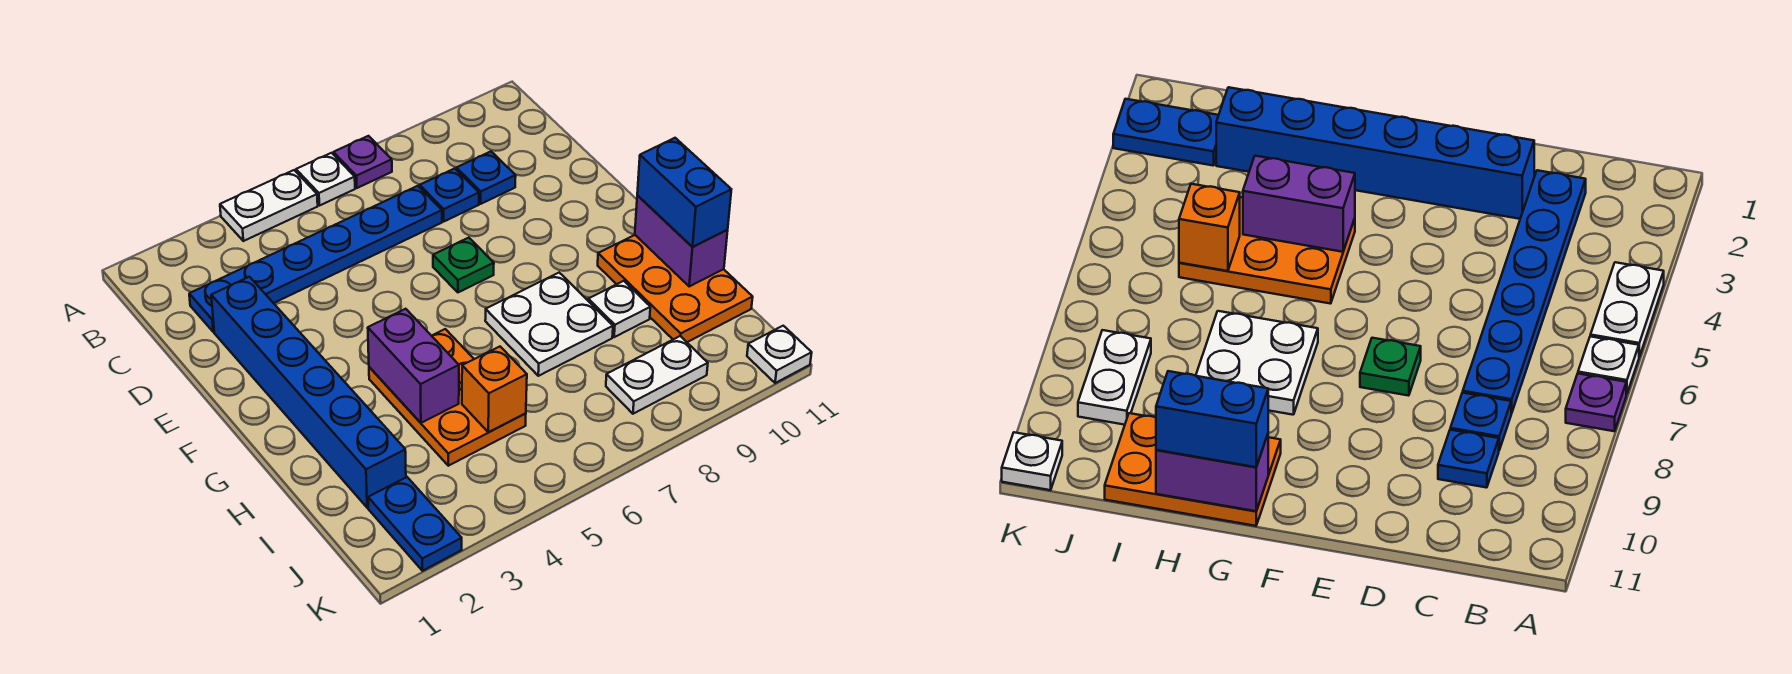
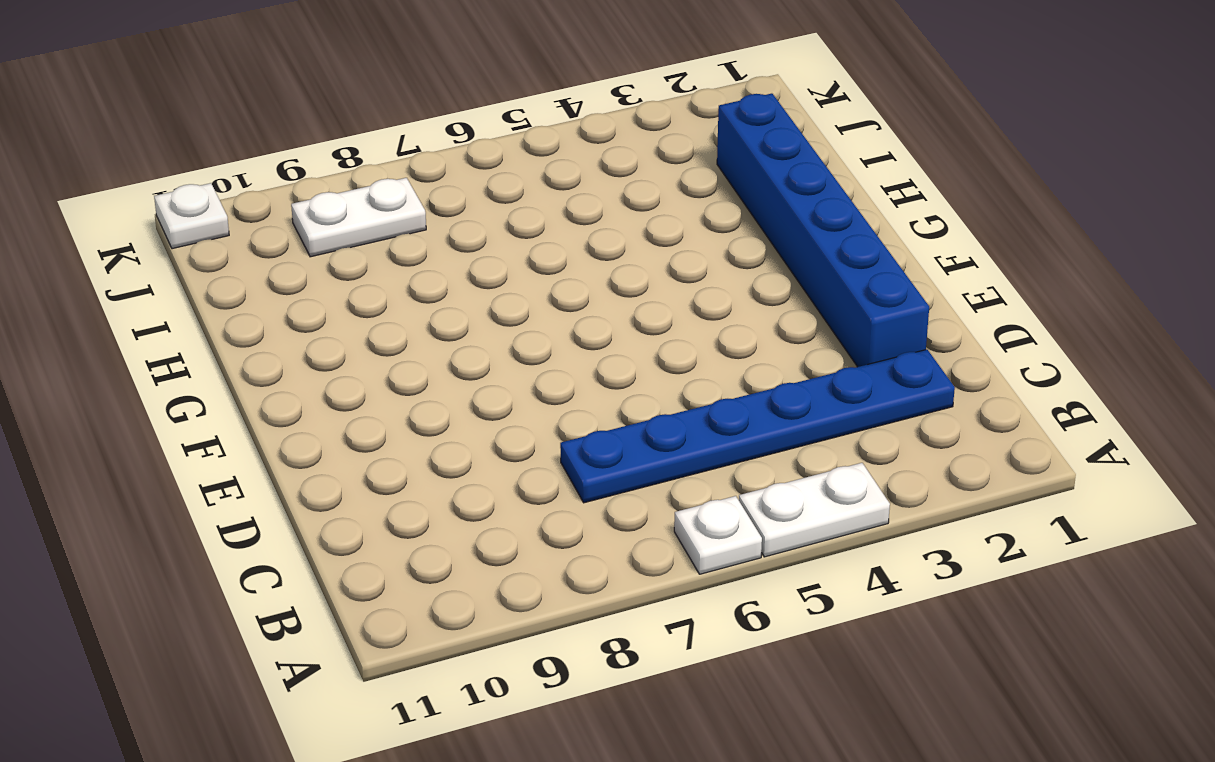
none -> purple plate A7 level 1
none -> blue plate C8 level 1
none -> blue plate C9 level 1

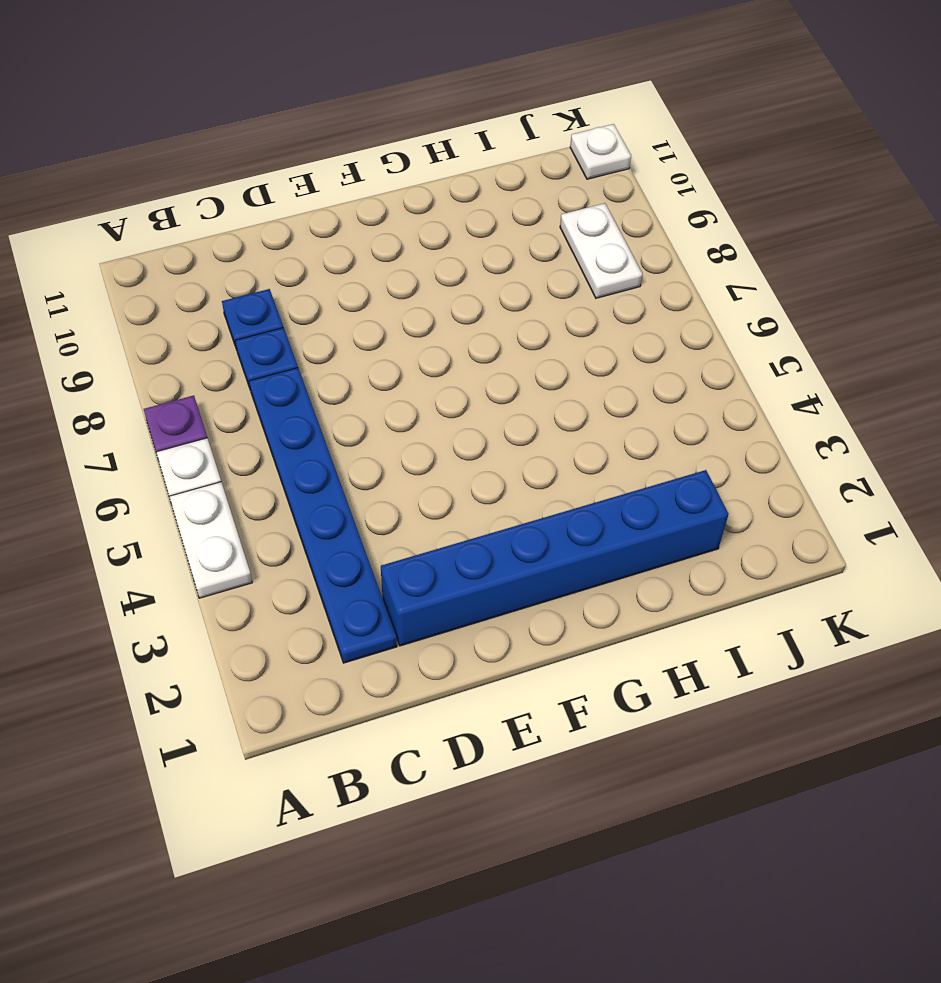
none -> green plate E7 level 1
none -> orange plate G4:I5 level 1
none -> white plate G7:H8 level 1

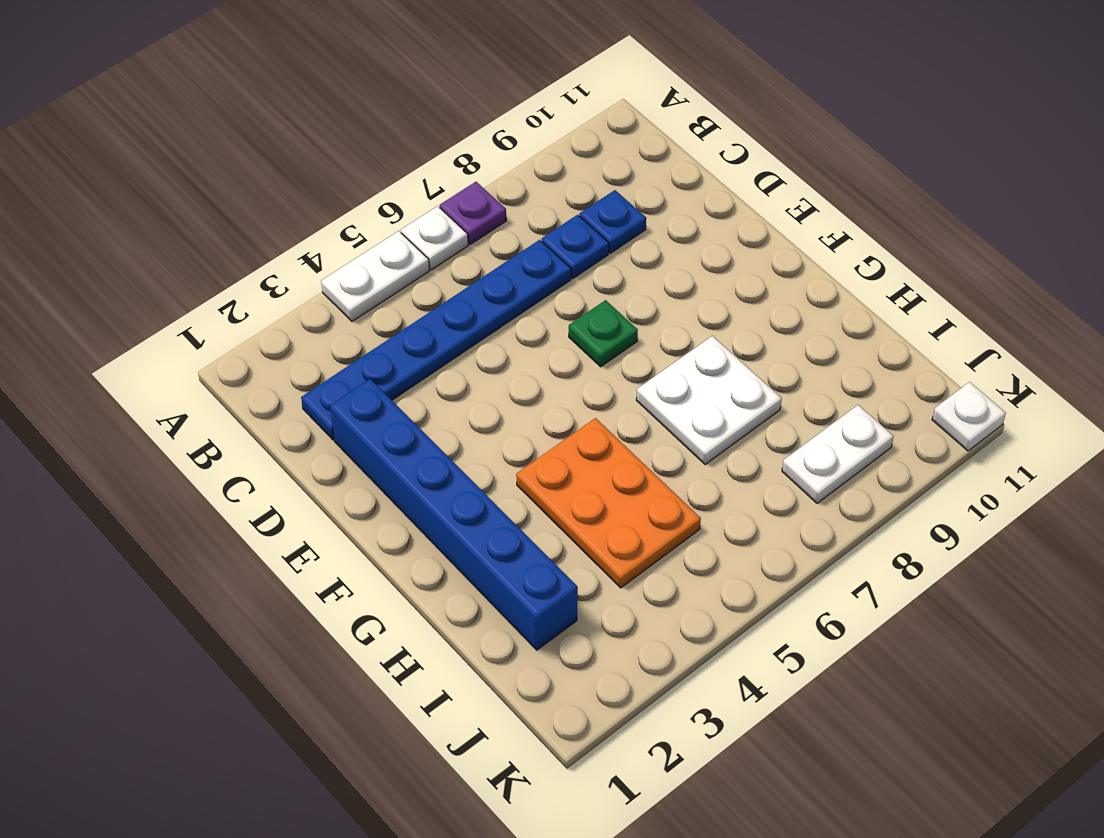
none -> orange plate G10:I11 level 1
none -> white plate H9 level 1
none -> blue plate J2:K2 level 1

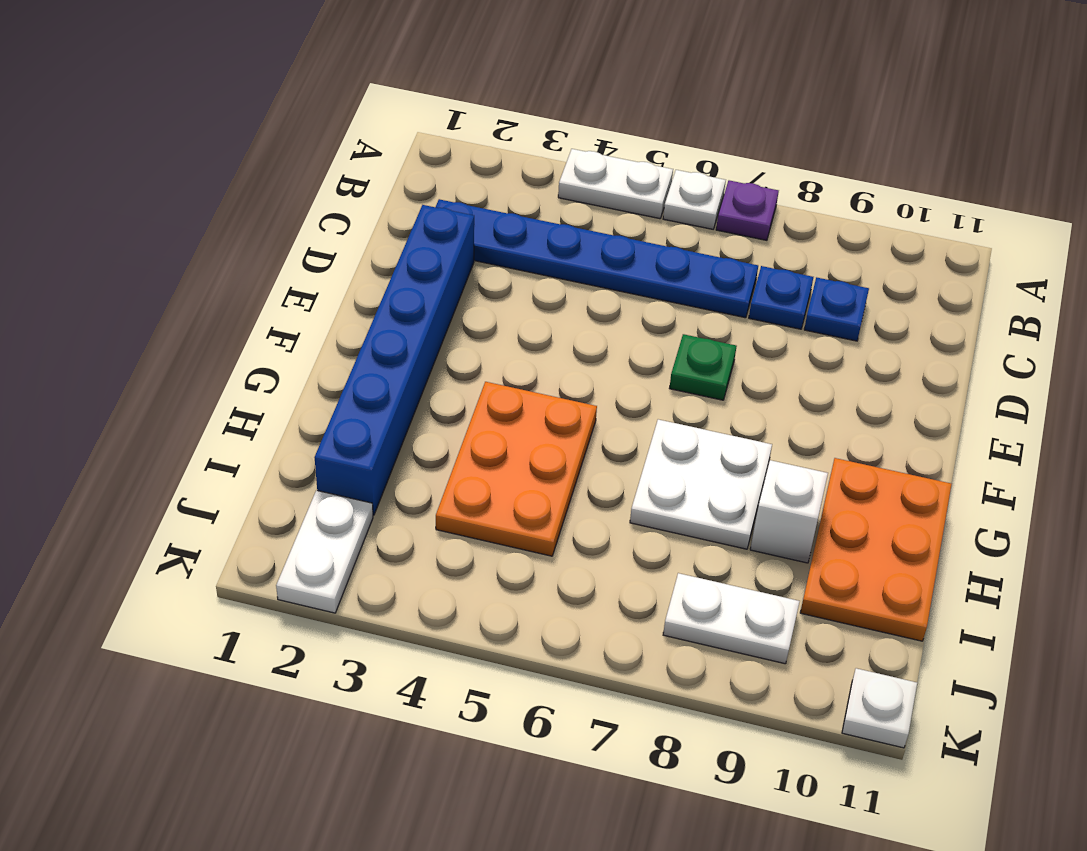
white brick H9 level 1 -> white plate H9 level 1
white plate J2:K2 level 1 -> blue plate J2:K2 level 1
none -> purple brick G4:H4 level 2
none -> purple brick G11:H11 level 2
none -> orange brick I5 level 2

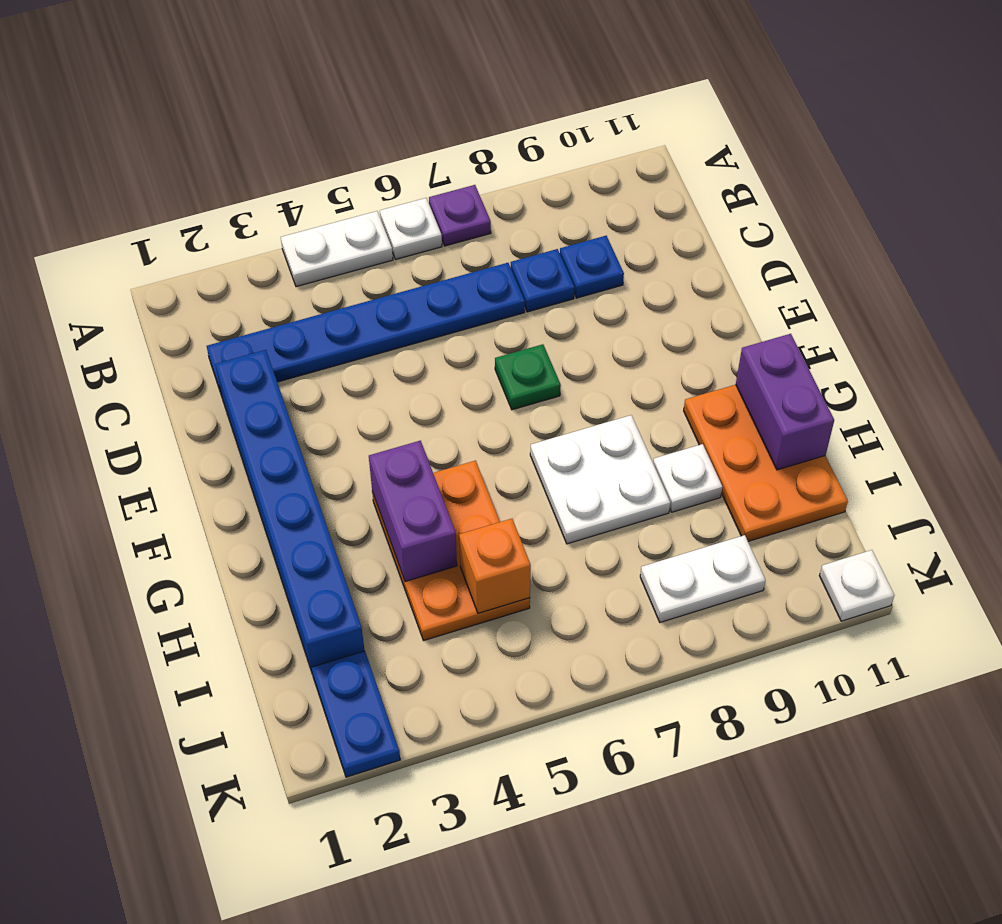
none -> blue brick G11:H11 level 3

